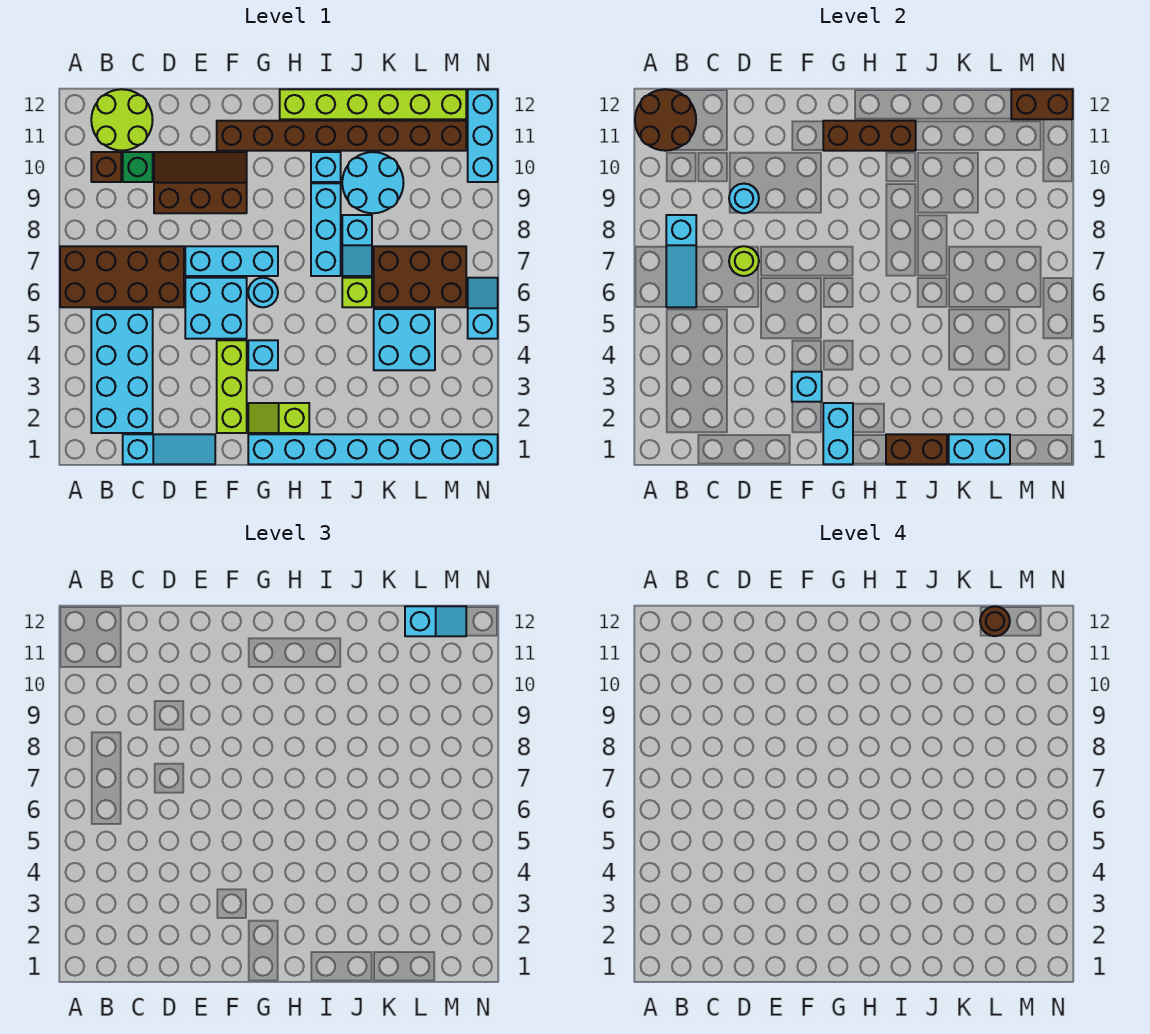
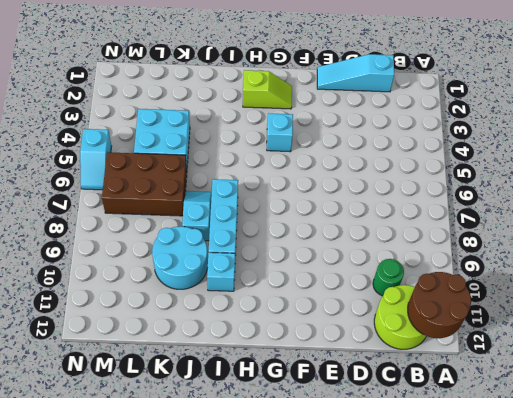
green round brick C10 level 1 -> green brick C10 level 1
none -> brown brick A6:D7 level 1
none -> cyan brick B2:C5 level 1
none -> brown brick B10 level 1
none -> brown slope D9:F10 level 1 top 9

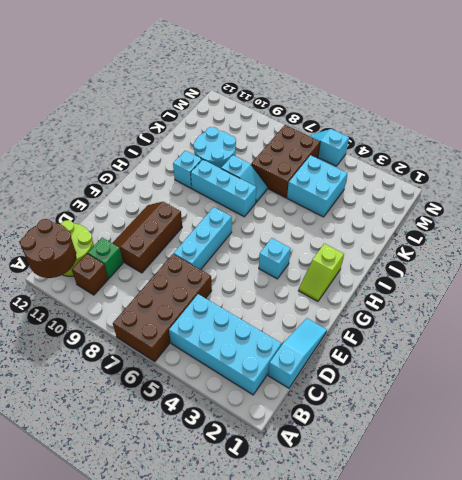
none -> cyan brick E5:F6 level 1
none -> lime brick F2:F4 level 1
none -> brown brick F11:M11 level 1
none -> cyan brick G1:N1 level 1

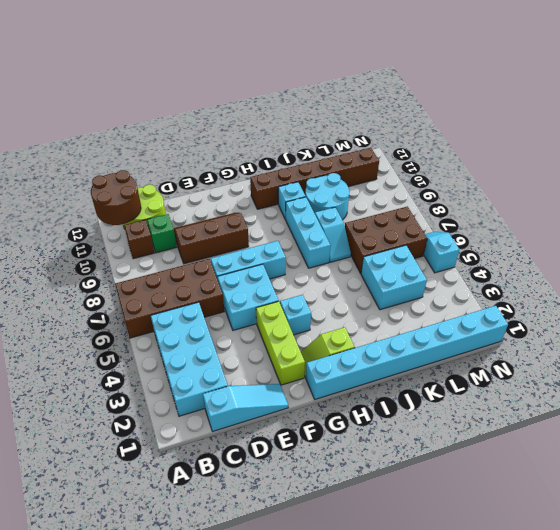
brown brick H11:M11 level 1 -> brown brick F11:M11 level 1
none -> cyan round brick G6 level 1
none -> lime brick H12:M12 level 1
none -> lime brick J6 level 1
none -> cyan brick N10:N12 level 1

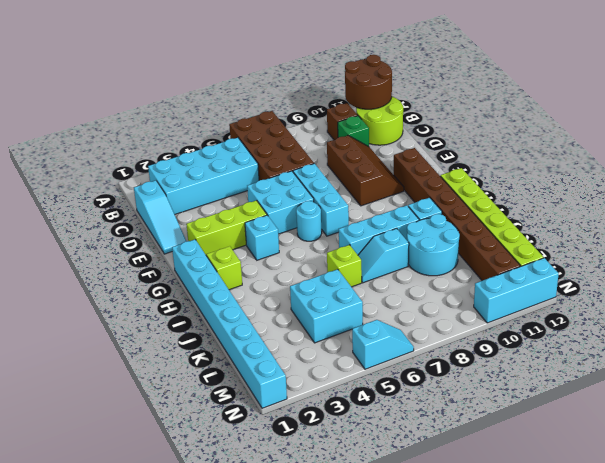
none -> brown brick K6:M7 level 1
none -> cyan slope B6:B8 level 2 top 8
none -> lime round brick D7 level 2
none -> cyan round brick D9 level 2

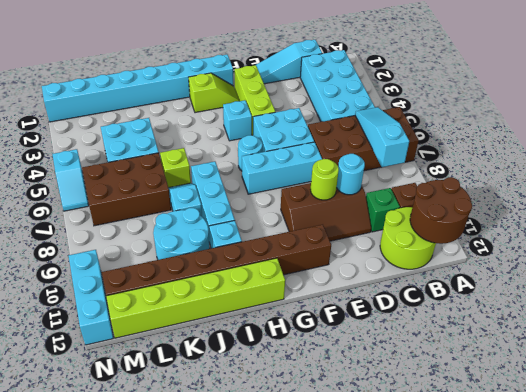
lime round brick E9 level 2 -> lime round brick D7 level 2
none -> cyan brick F3 level 2
none -> cyan brick G1:G2 level 2
none -> brown brick G11:I11 level 2
none -> brown brick I1:J1 level 2

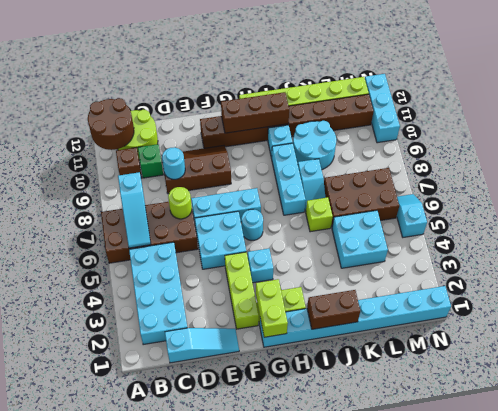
lime brick G1:G2 level 2 -> cyan brick G1:G2 level 2
none -> cyan brick F3 level 2
none -> cyan brick K1:L1 level 2
none -> brown brick M12:N12 level 2
none -> cyan slope L12:M12 level 3 top L

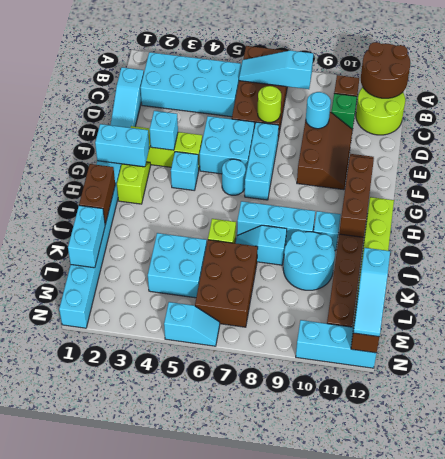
cyan slope L12:N12 level 3 top L -> cyan slope L12:M12 level 3 top L
none -> brown round brick L12 level 4

